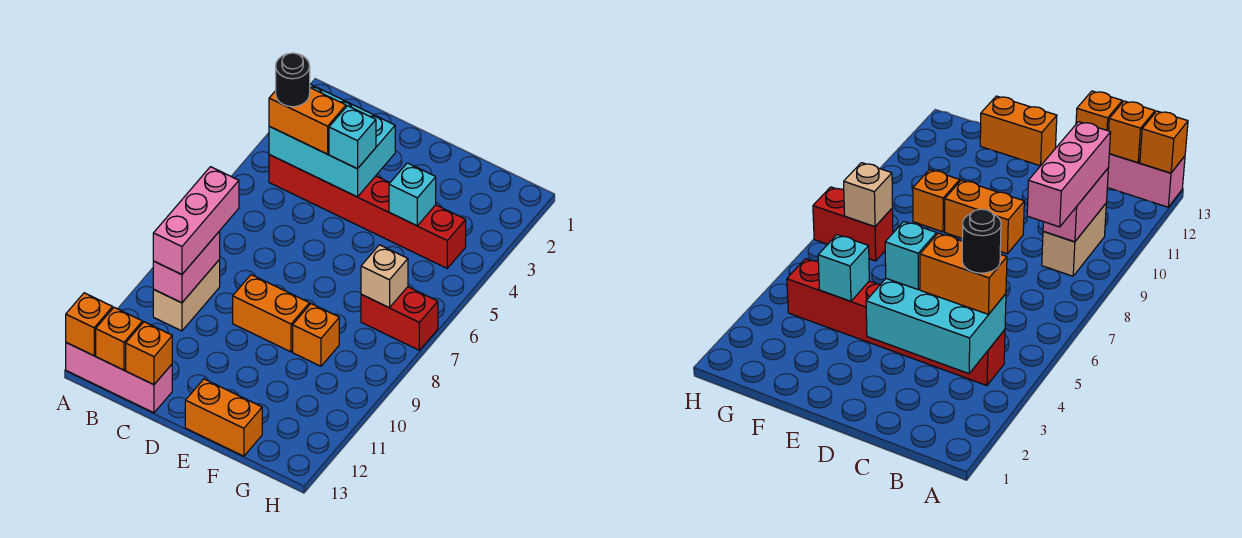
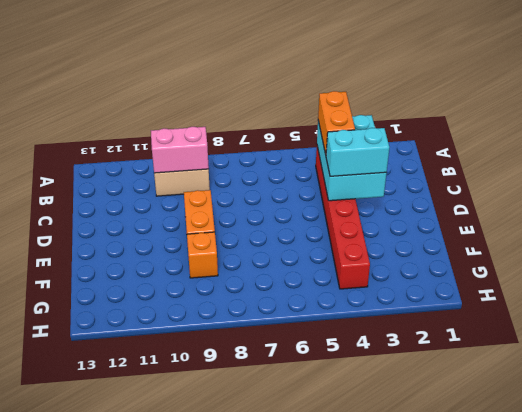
cyan brick D3:D4 level 3 -> cyan brick D4 level 3
none -> pink brick A13:C13 level 1
none -> orange brick E13:F13 level 1
none -> red brick G7:H7 level 1

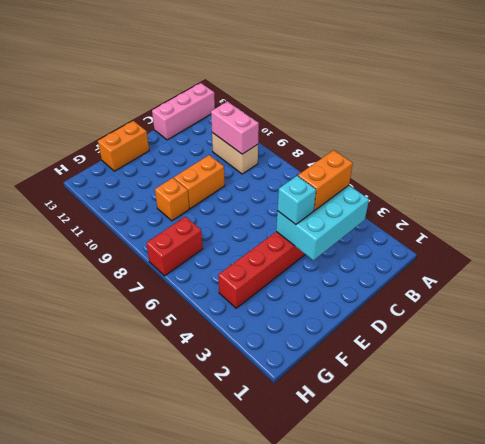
none -> orange brick A13 level 2
none -> orange brick B13 level 2
none -> orange brick C13 level 2

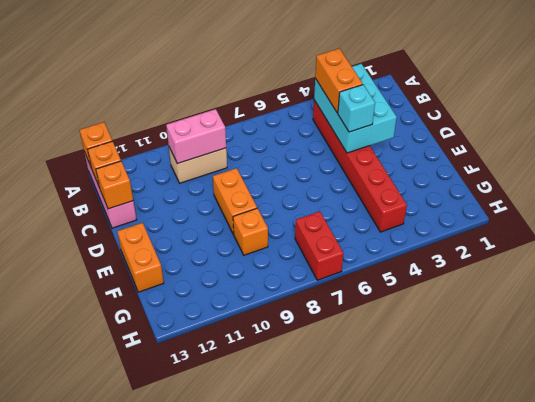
none -> cyan brick F4 level 2
none -> tan brick G7 level 2
none -> pink brick B8:B10 level 3

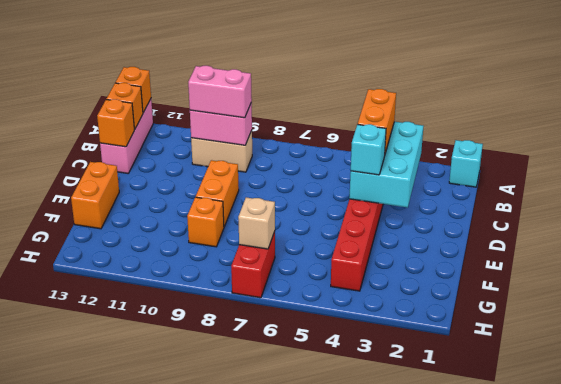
cyan brick A1 level 1 -> cyan brick F4 level 2
pink brick B9:B10 level 3 -> pink brick B8:B10 level 3
none -> black round brick B4 level 4

